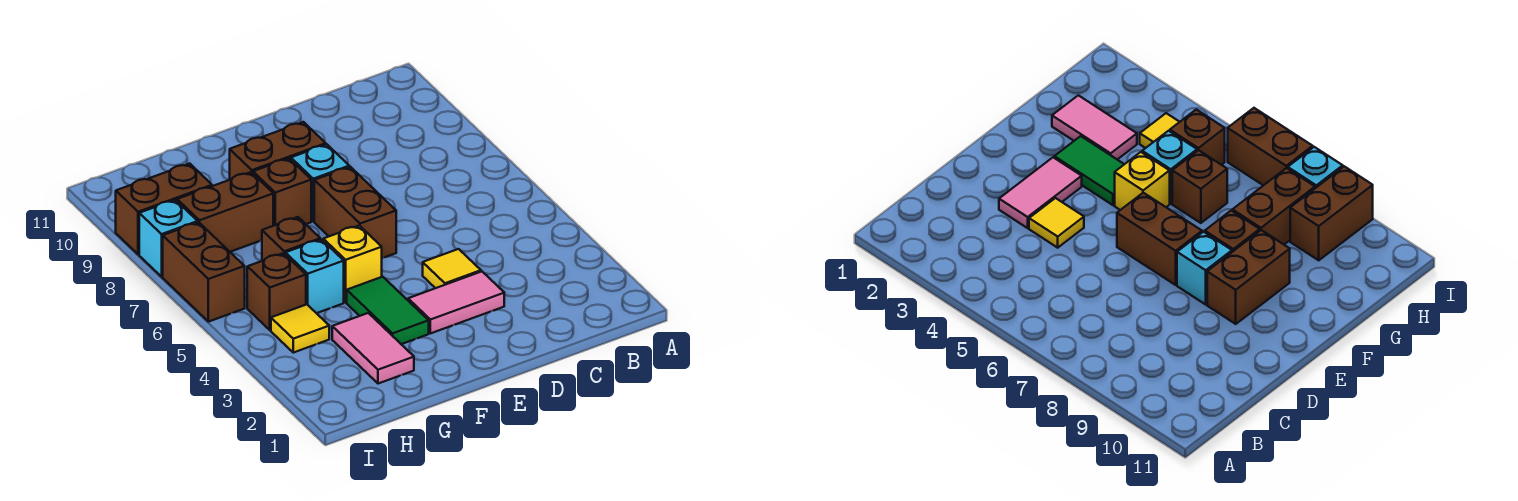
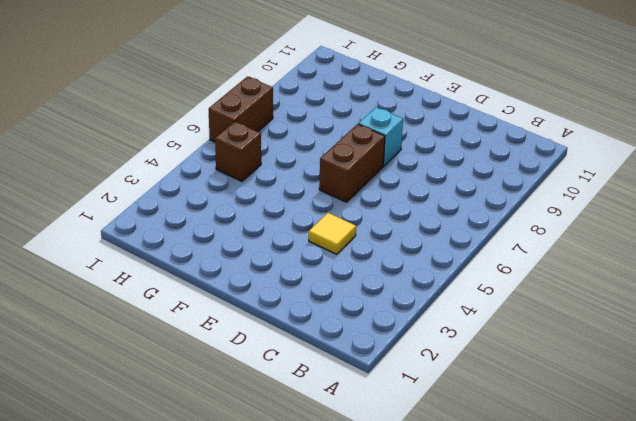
none -> pink tile D3:E3 level 1
none -> brown brick E9:F9 level 1
none -> green tile F3:F4 level 1

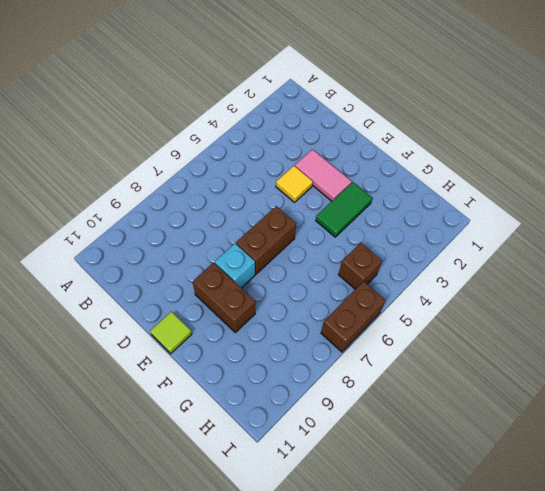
lime tile E11 level 1 -> none
none -> yellow brick F5 level 1
none -> brown brick F8 level 1
none -> pink tile G2:G3 level 1

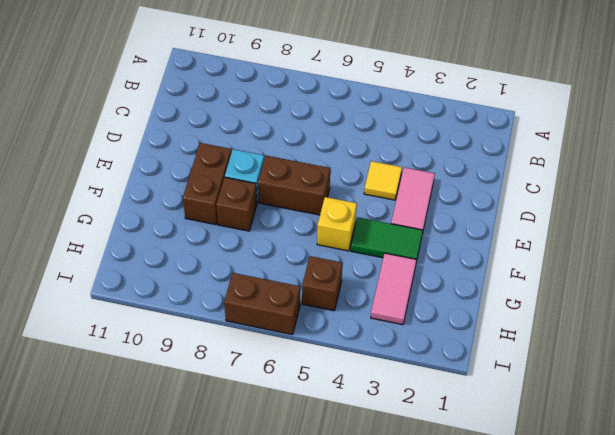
pink tile G3:H3 level 1 -> pink tile G2:G3 level 1
none -> cyan brick G5 level 1
none -> brown brick G6 level 1
none -> brown brick G8:H8 level 1

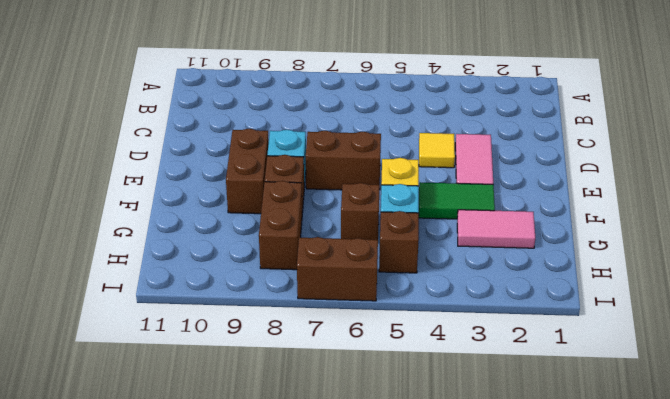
none -> yellow tile H4 level 1
none -> brown brick H9:I9 level 1
none -> cyan brick I8 level 1

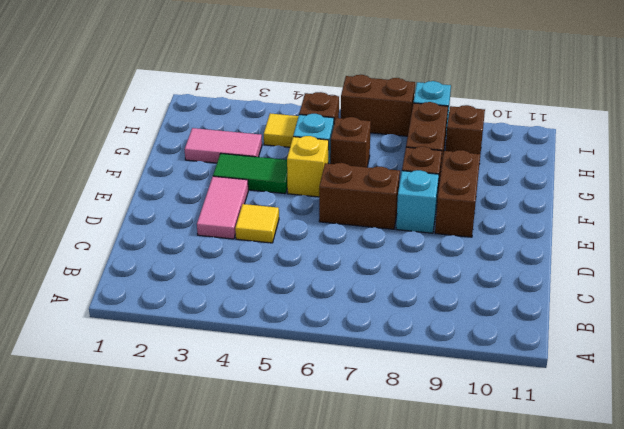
brown brick H9 level 1 -> brown brick H9:I9 level 1

